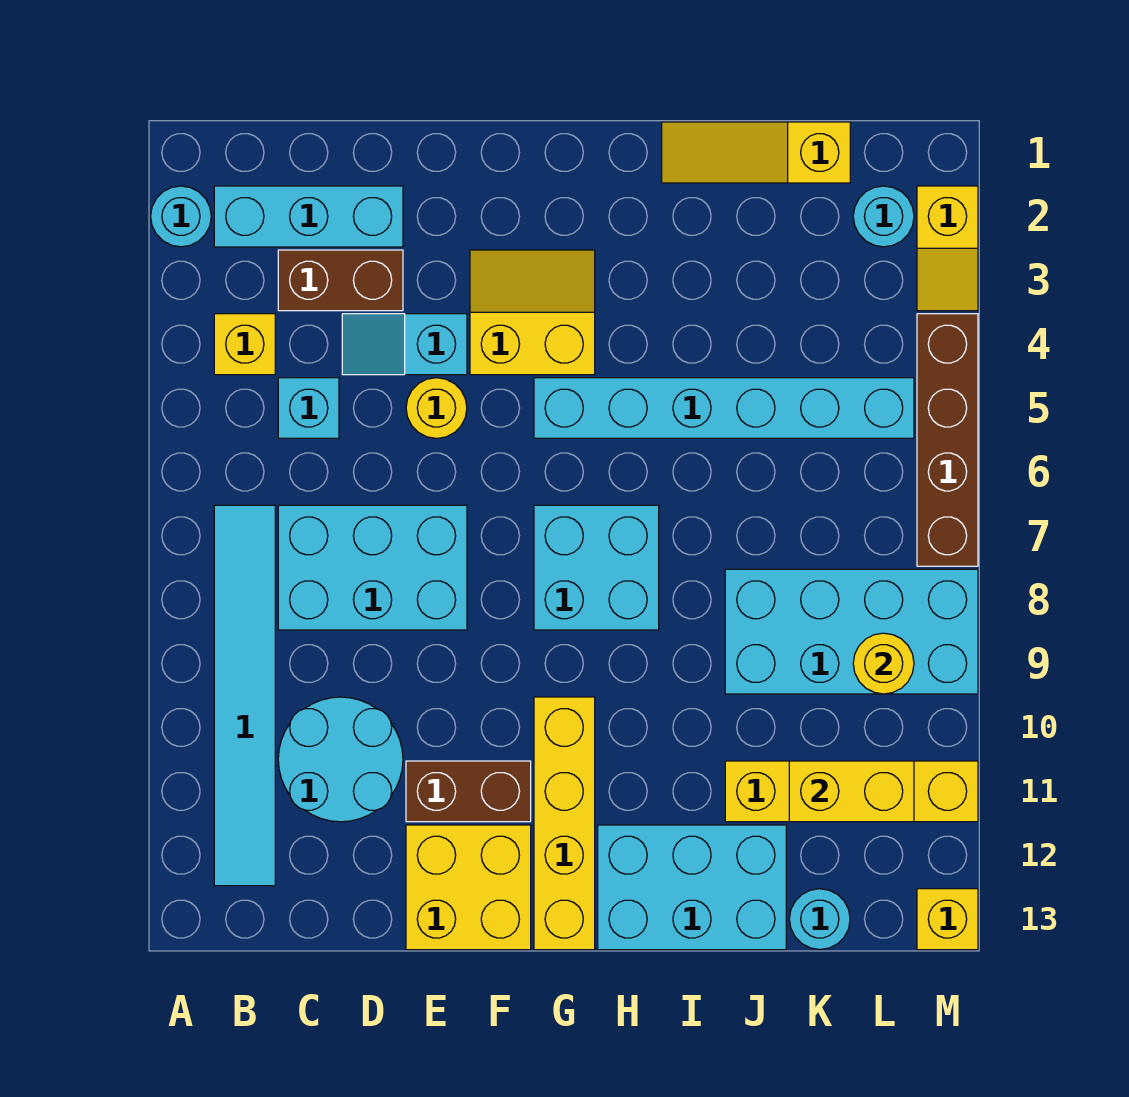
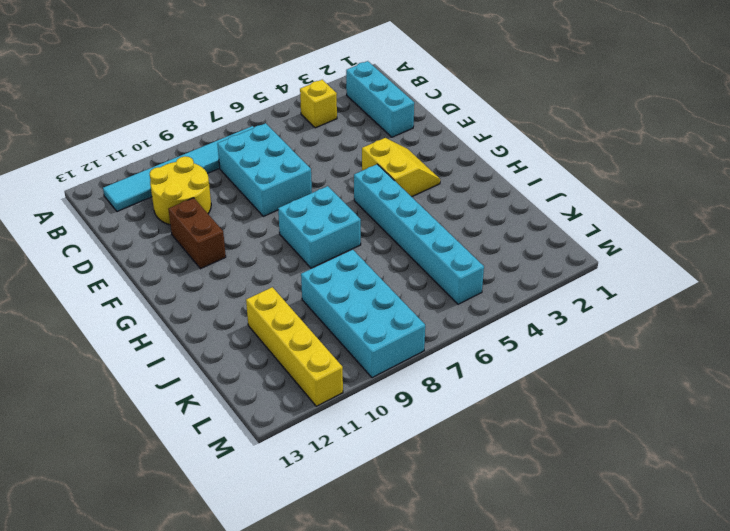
yellow round brick C10:D11 level 1 -> cyan round brick C10:D11 level 1
none -> cyan round brick A2 level 1
none -> brown brick C3:D3 level 1
none -> cyan brick C5 level 1

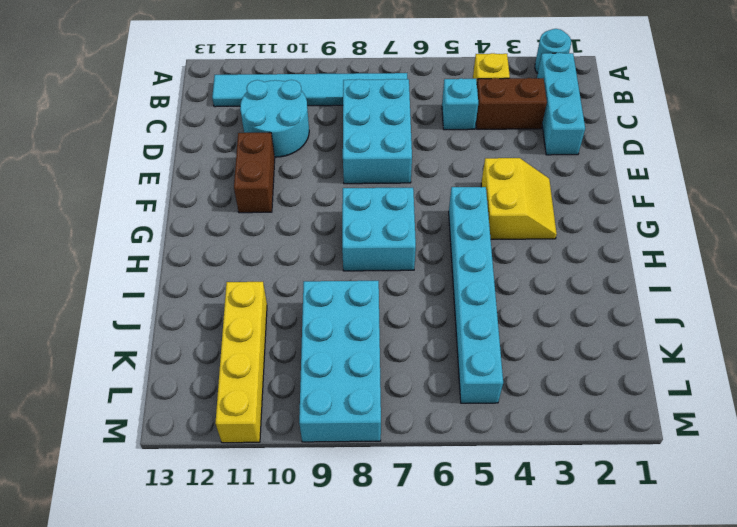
brown brick C3:C4 level 1 -> brown brick C3:D3 level 1
none -> cyan slope D4:E4 level 1 top E
none -> yellow round brick E5 level 1
none -> yellow brick E12:F13 level 1

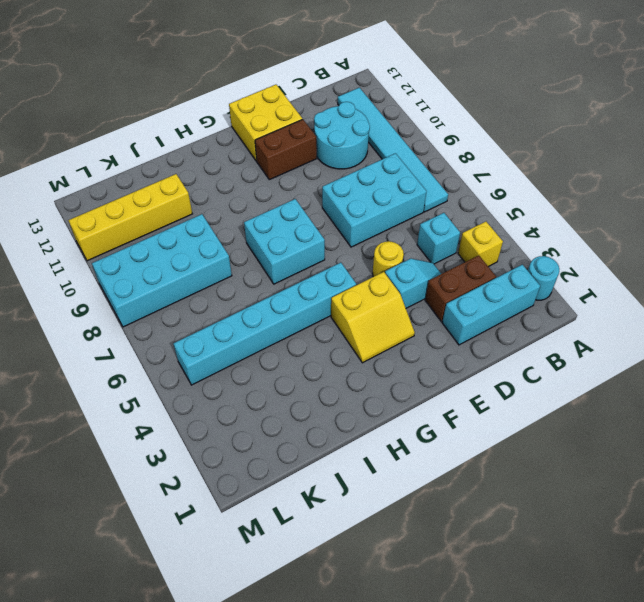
none -> yellow brick G10:G13 level 1
none -> cyan brick H12:J13 level 1
none -> yellow slope I1:K1 level 1 top K

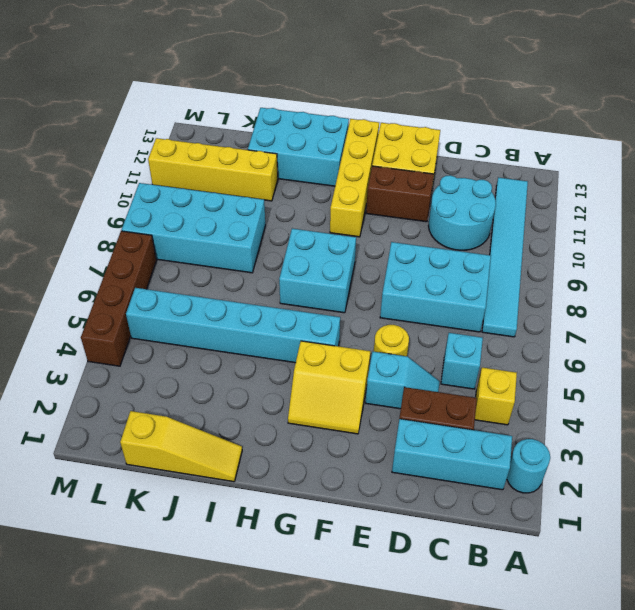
none -> cyan round brick K13 level 1
none -> cyan round brick L2 level 1
none -> yellow slope M2:M3 level 1 top 2

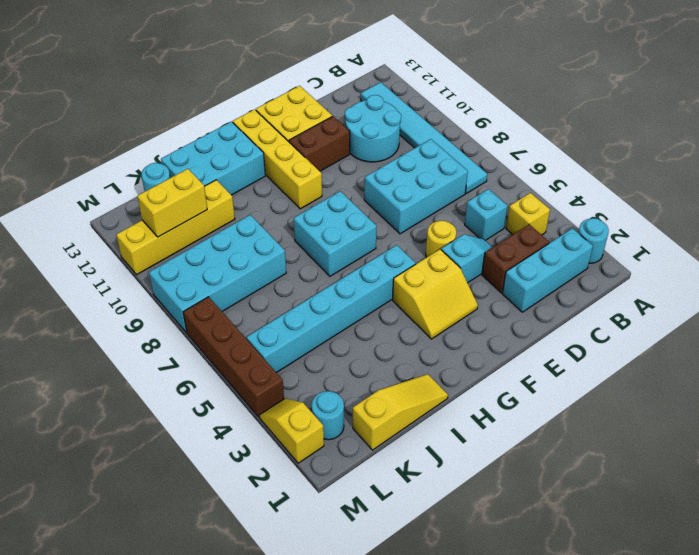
none -> yellow brick M13 level 1
none -> yellow round brick L9 level 2

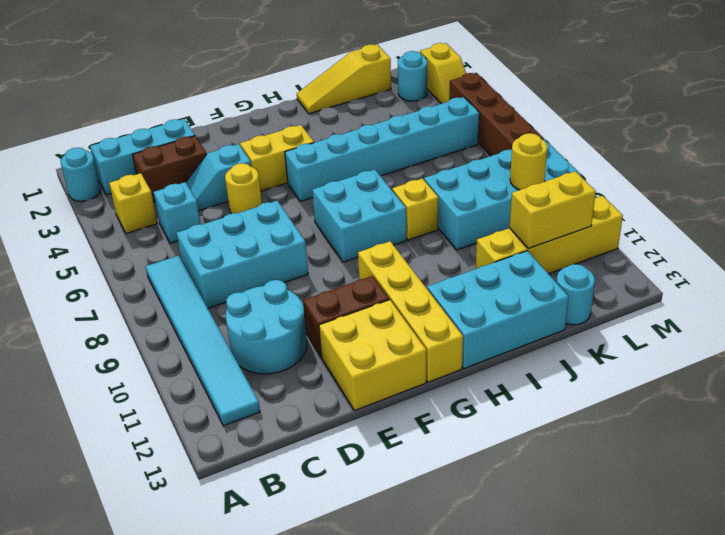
yellow brick I8 level 1 -> yellow brick M13 level 1

